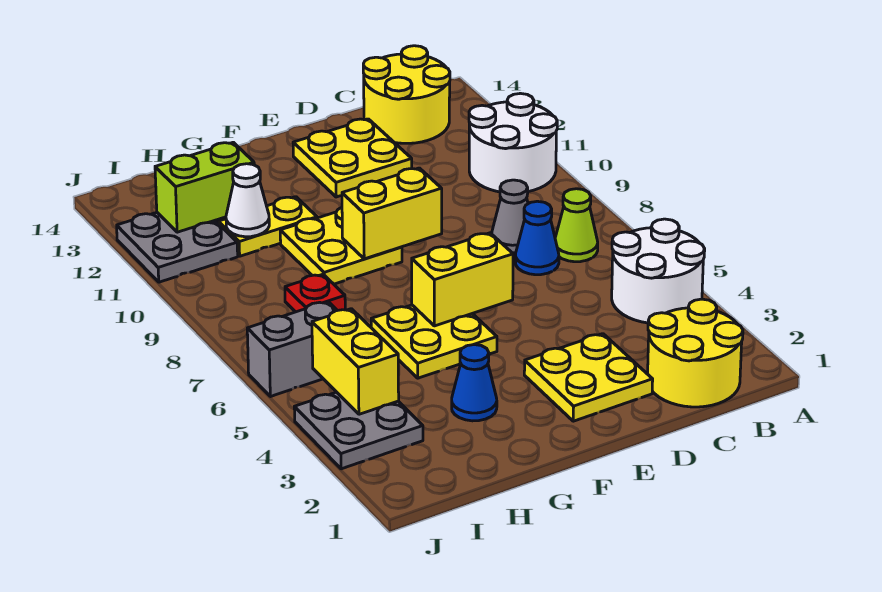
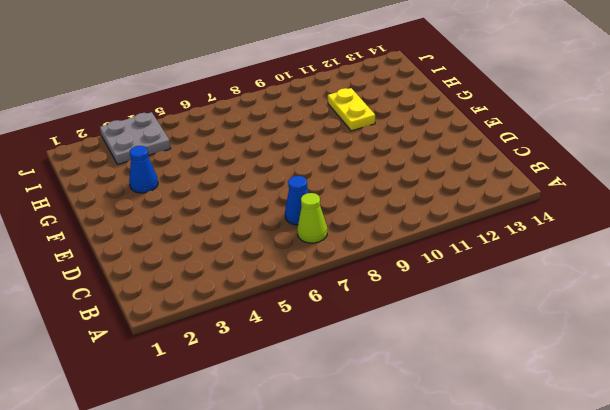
none -> white round brick A4:B5 level 1
none -> white round brick A10:B11 level 1
none -> yellow round brick B1:C2 level 1

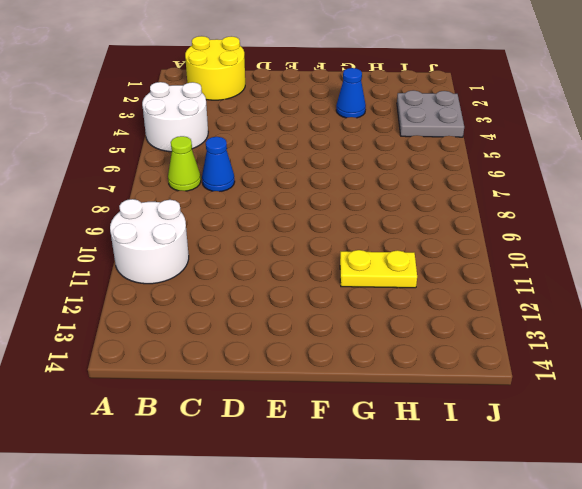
none -> yellow round brick B13:C14 level 1
none -> grey cone C8 level 1
none -> yellow plate D2:E3 level 1

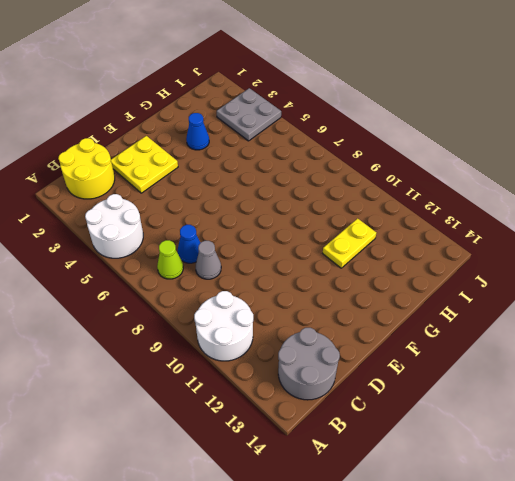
grey round brick B13:C14 level 1 -> yellow round brick B13:C14 level 1
none -> yellow plate D12:E13 level 1
none -> yellow plate F5:G6 level 1
none -> yellow plate F9:G10 level 1

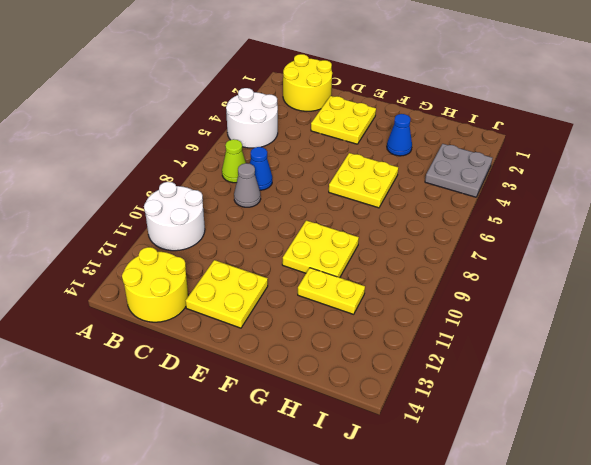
none -> red plate H8 level 1
none -> grey brick I6:J6 level 1
none -> grey plate I11:J12 level 1

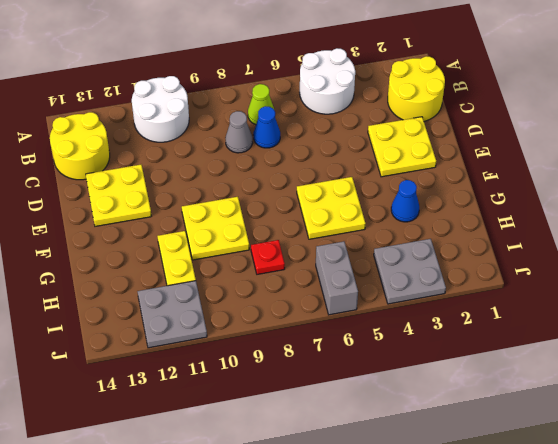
none -> yellow brick E6:F6 level 2
none -> yellow brick E9:F9 level 2
none -> white cone H11 level 2

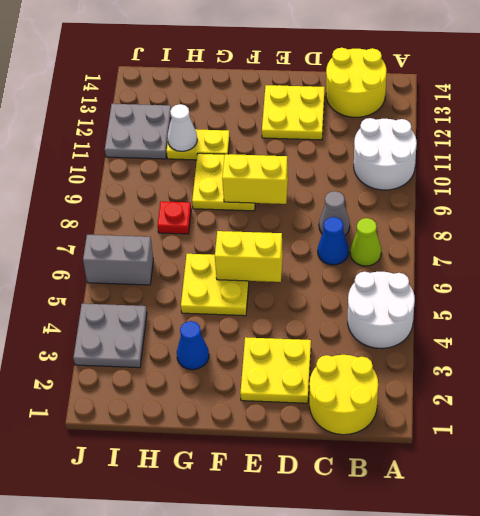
none -> lime brick H12:I12 level 2
none -> yellow brick I4:I5 level 2

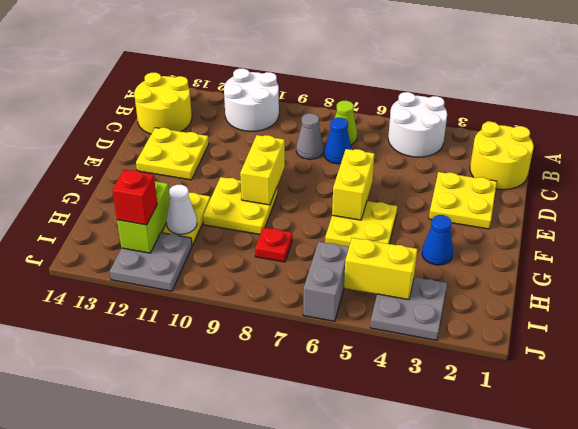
red brick I12 level 3 -> none

